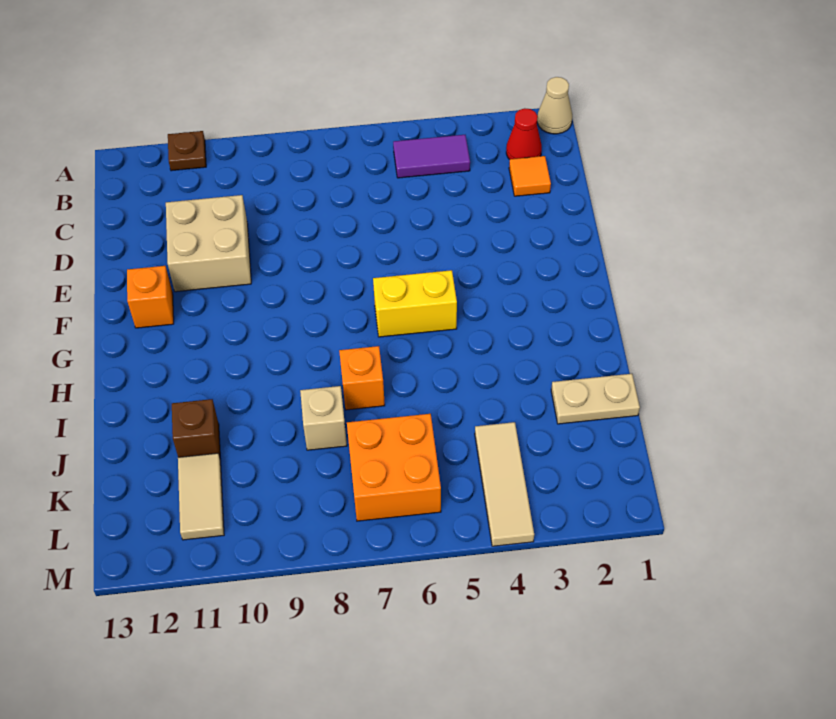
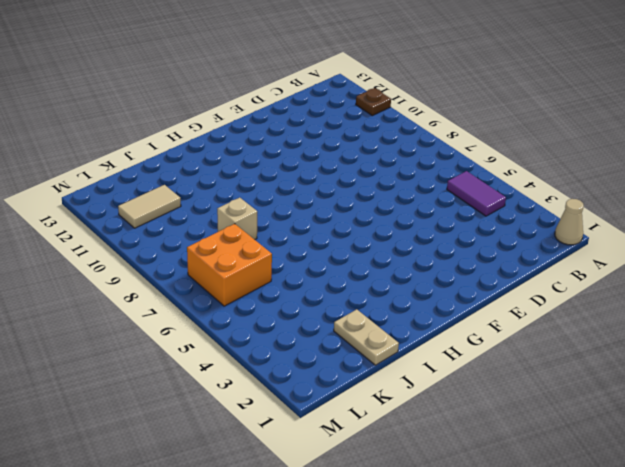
none -> red cone B2 level 1
none -> orange tile C2 level 1
none -> tan brick D10:E11 level 1

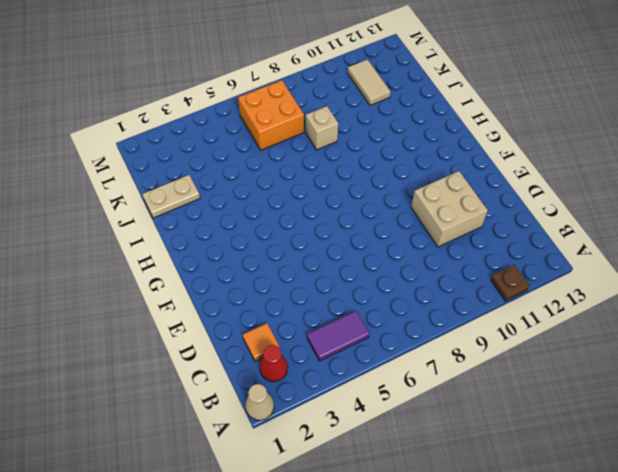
none -> orange brick F12 level 1
none -> yellow brick G5:G6 level 1
none -> orange brick I7 level 1

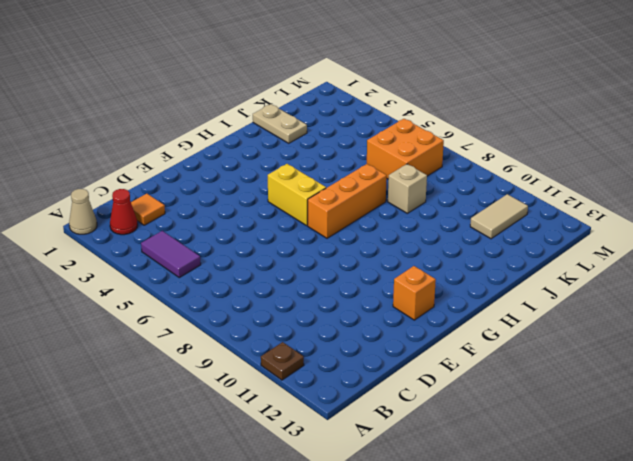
orange brick G7:I7 level 1 -> orange brick I7 level 1
none -> tan brick D10:E11 level 1
none -> brown brick J11 level 1
none -> tan tile K4:M4 level 1

